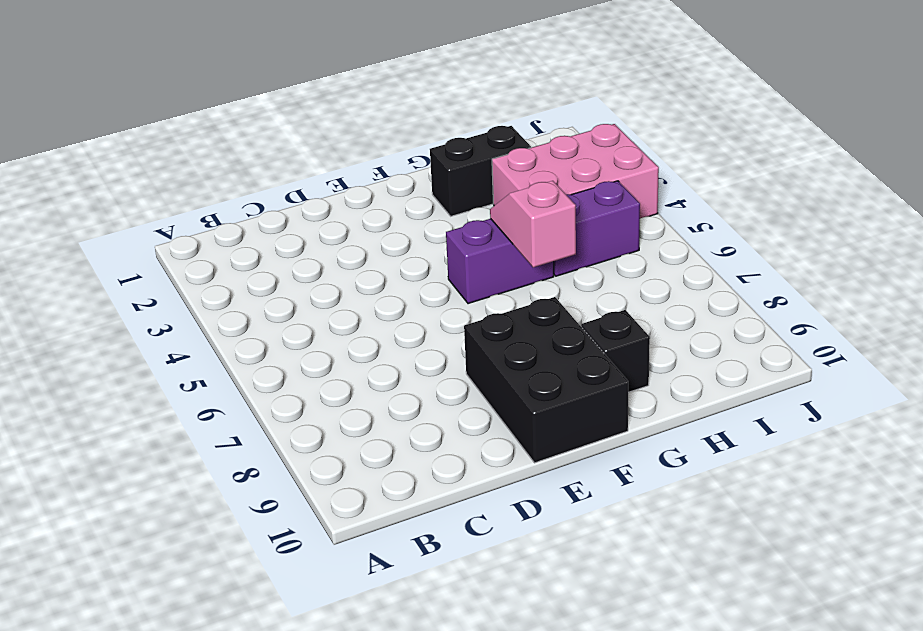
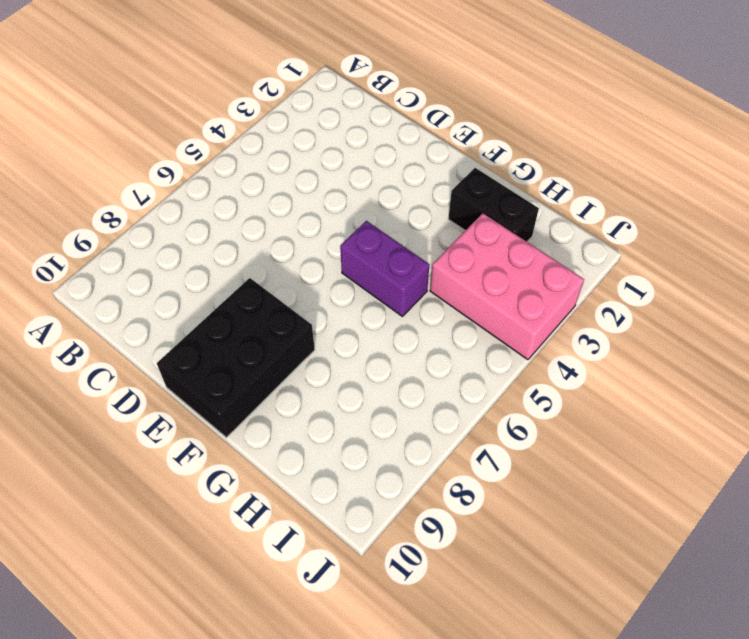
none -> black brick G9 level 1
none -> purple brick H5:I5 level 1

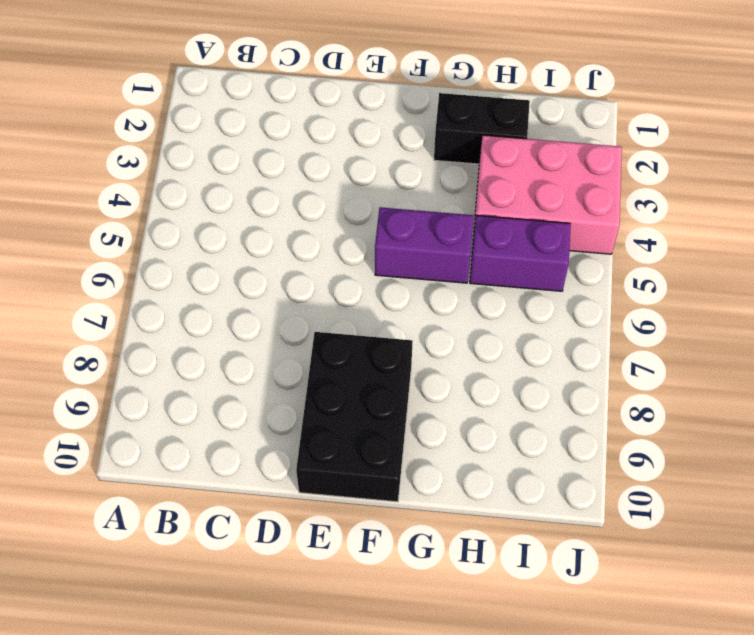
none -> black brick G9 level 1
none -> pink slope G5:G6 level 2 top 6

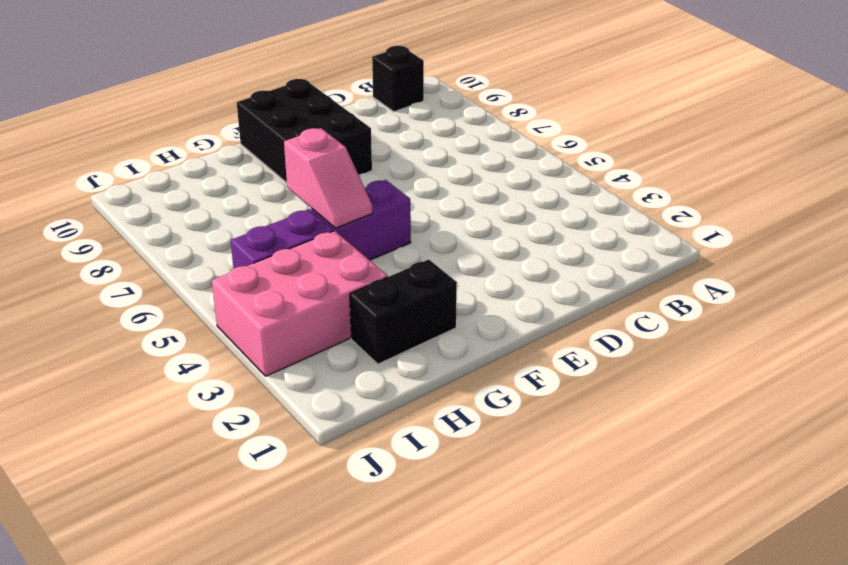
black brick B10 level 1 -> black brick G9 level 1

